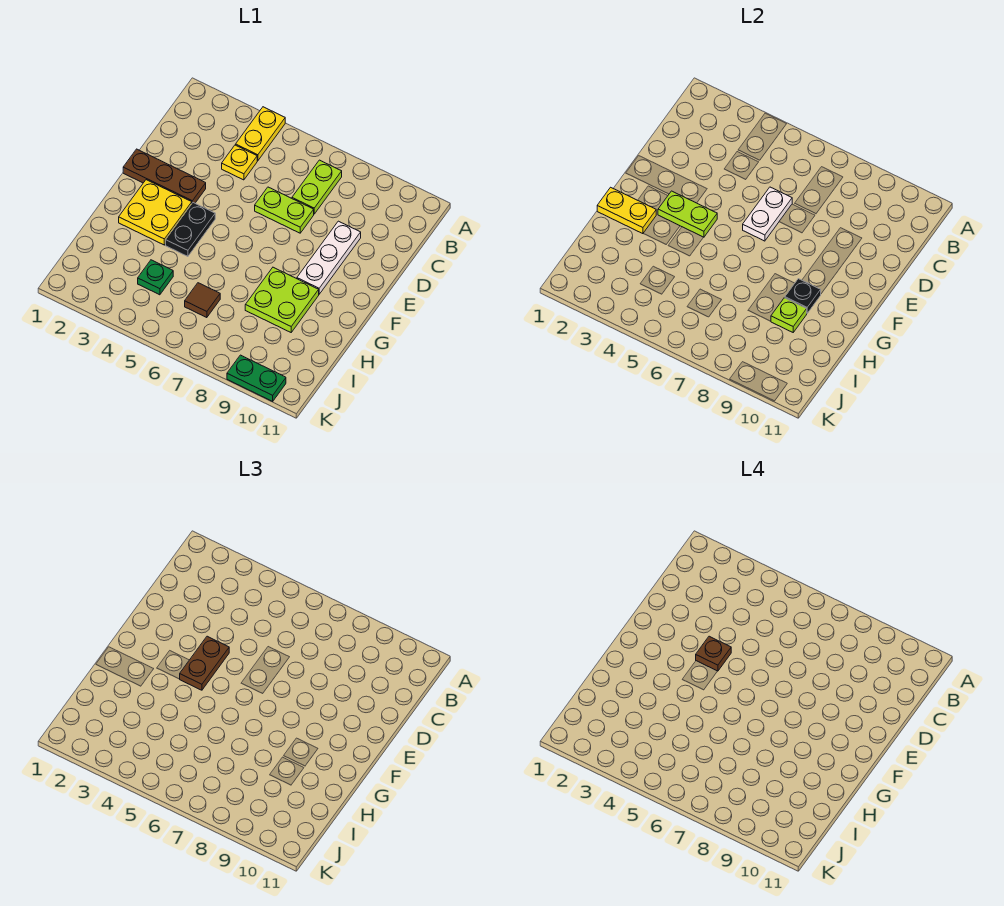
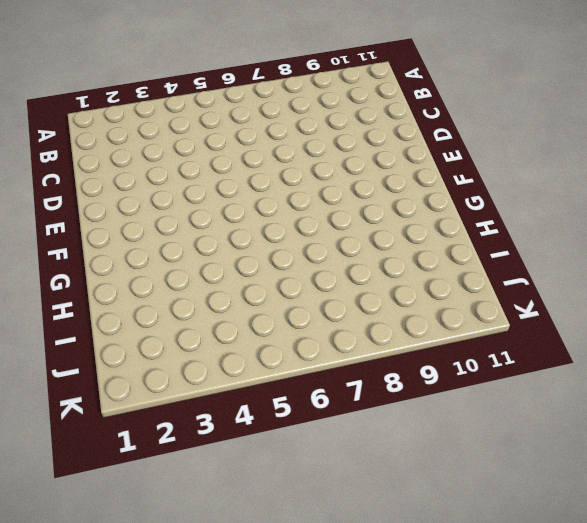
none -> yellow plate A4:B4 level 1
none -> lime plate B7:C7 level 1
none -> yellow plate C4 level 1

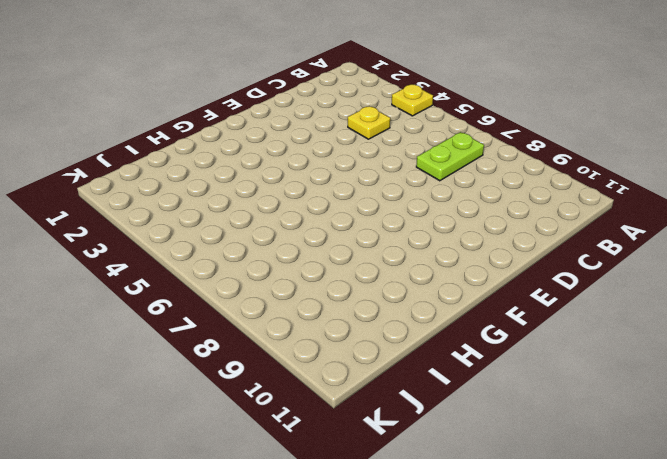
yellow plate A4 level 1 -> yellow plate A4:B4 level 1
none -> lime plate D6:D7 level 1
none -> white plate D9:F9 level 1
none -> brown plate E1:E3 level 1

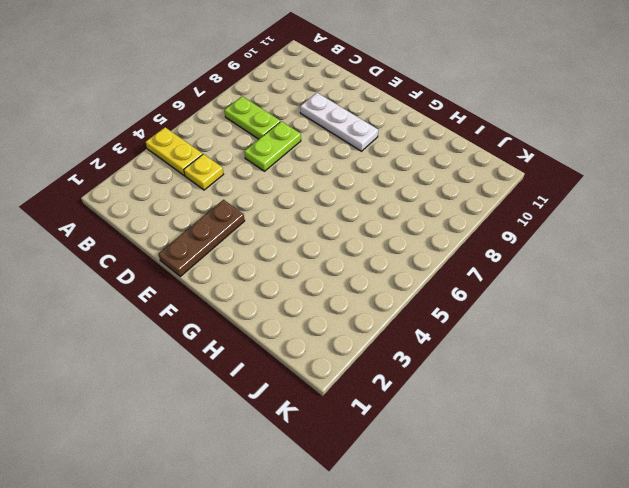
none -> yellow plate F2:G3 level 1
none -> black plate F4:G4 level 1
none -> lime plate G8:H9 level 1

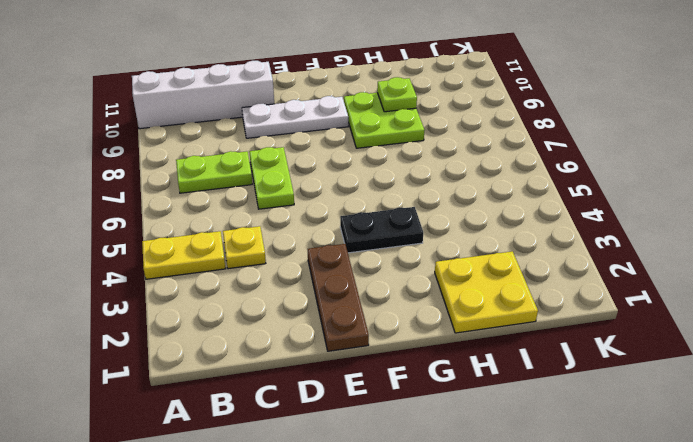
white brick A10:D10 level 1 -> none
yellow plate H1:I2 level 1 -> yellow plate F2:G3 level 1
none -> green plate I4 level 1
none -> brown tile I6 level 1
none -> green plate K9:K10 level 1

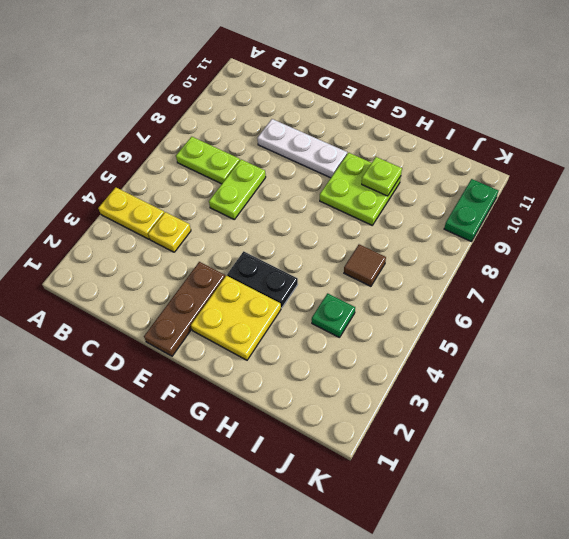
none -> white plate D6:E6 level 2
none -> lime plate F3:F4 level 2
none -> yellow plate G1:G2 level 2

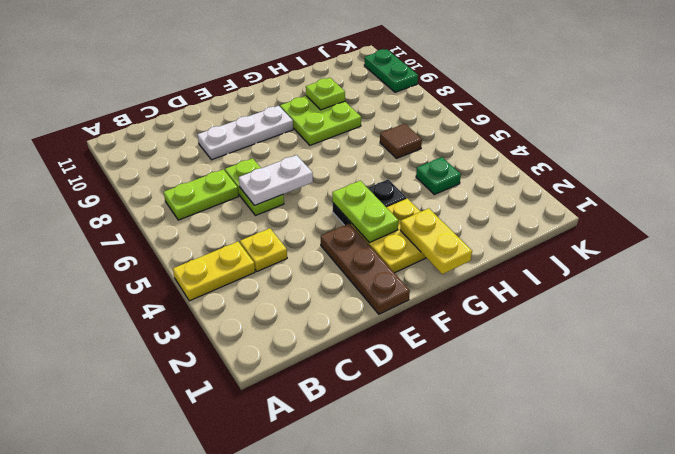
none -> black plate G9 level 2
none -> brown plate E4:F4 level 3
none -> brown plate E4 level 4

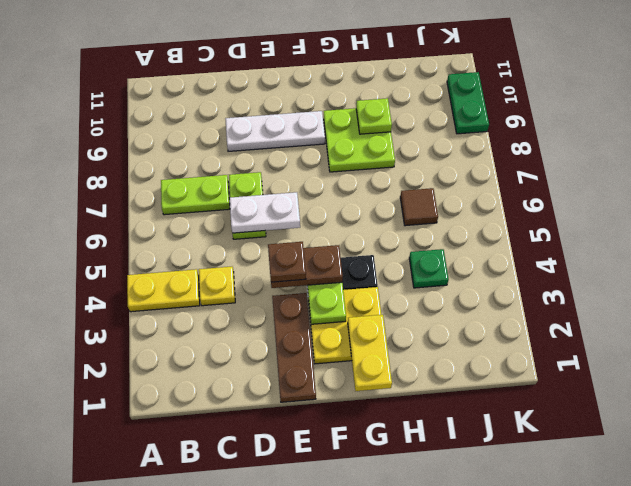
none -> black plate G9 level 2

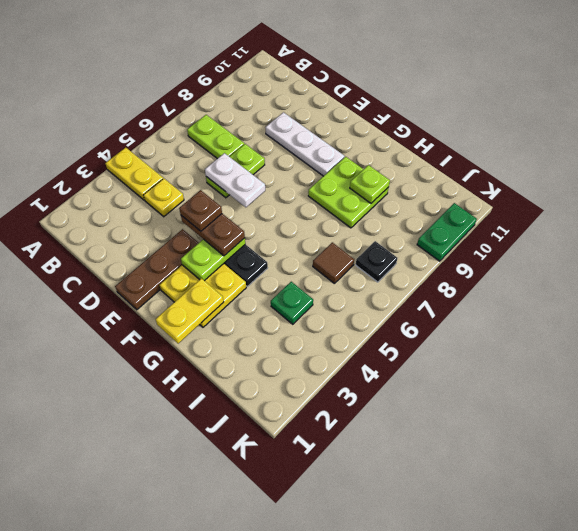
black plate J7 level 1 -> black plate G9 level 2

